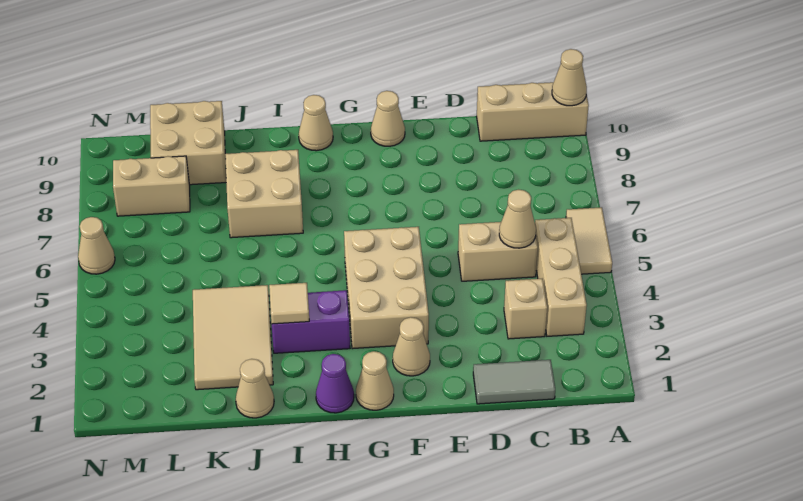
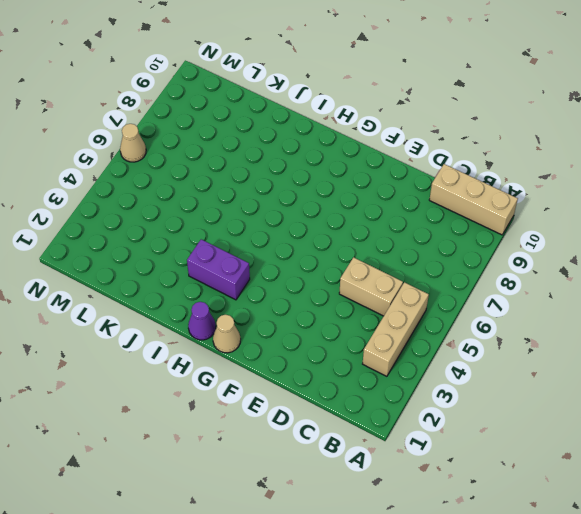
none -> tan tile A5:A6 level 1
none -> grey tile C1:D1 level 1
none -> tan brick C3 level 1

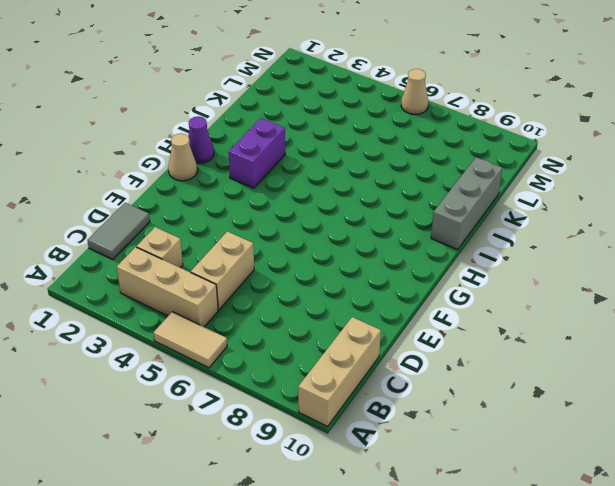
grey brick I10:K10 level 1 -> tan brick K9:L10 level 1
none -> tan cone F2 level 1
none -> tan brick F3:G5 level 1
none -> tan cone F10 level 1

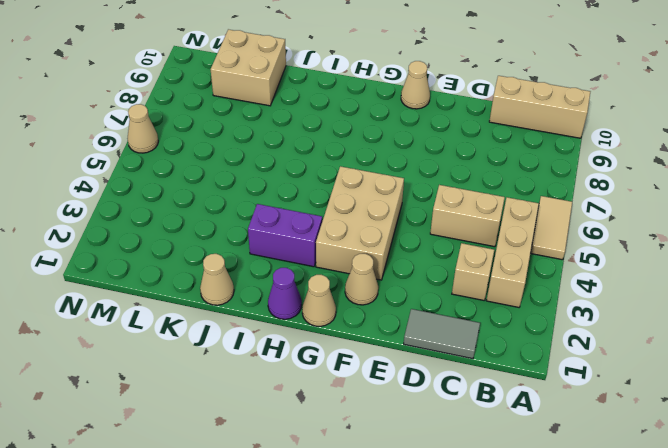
none -> tan cone H10 level 1
none -> tan brick I7:J8 level 1
none -> tan tile J2:K4 level 1

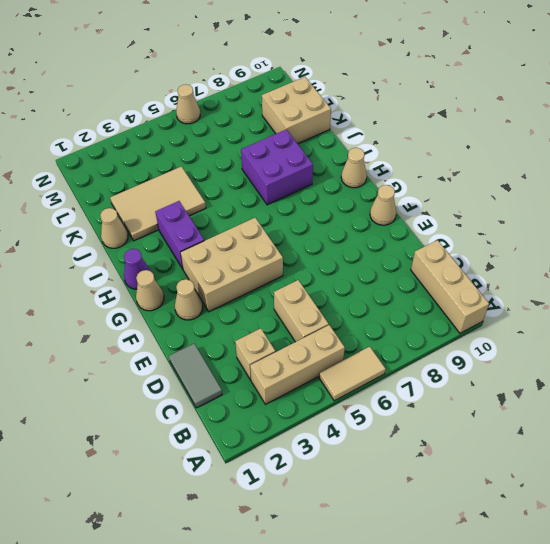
purple brick I7:J8 level 1 -> tan brick I7:J8 level 1
none -> tan brick L8:M8 level 1
none -> tan cone A10 level 2
none -> tan cone C5 level 2

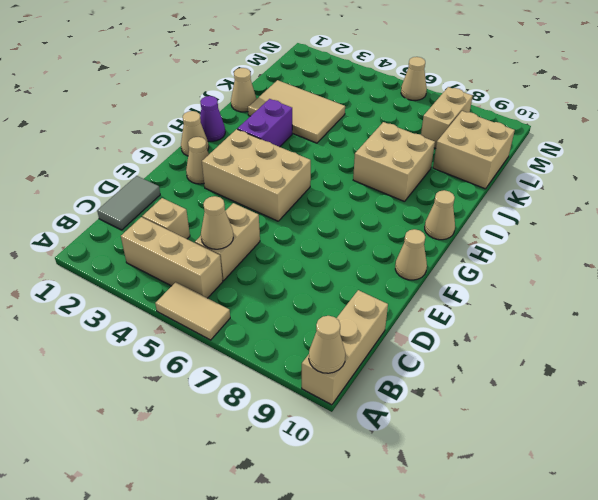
none -> tan tile I3 level 2

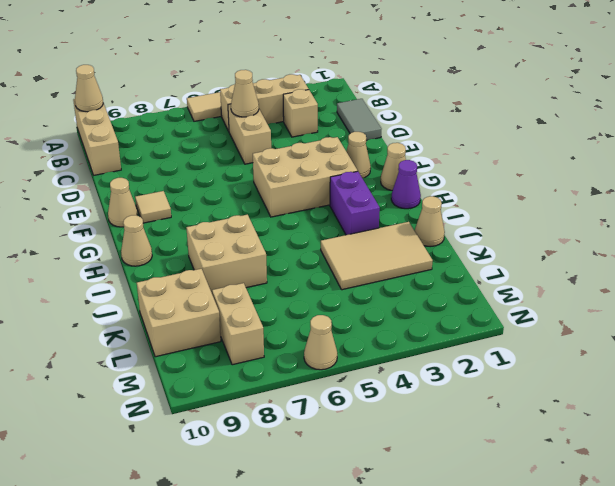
tan tile F9 level 1 -> tan tile I3 level 2

